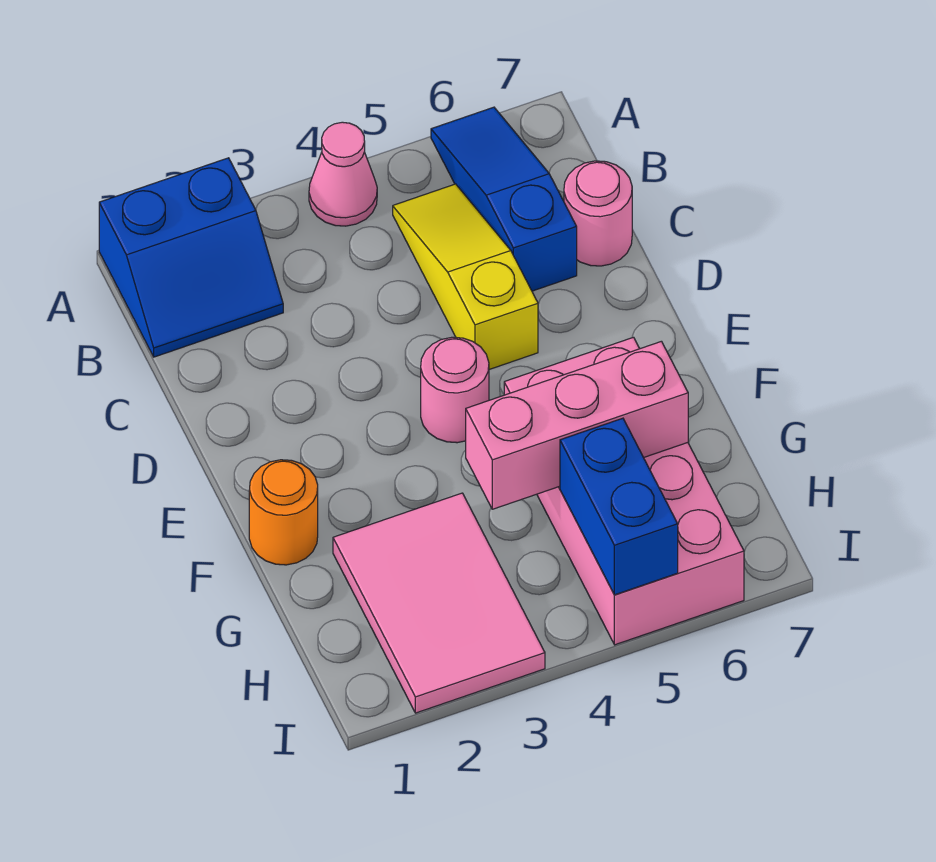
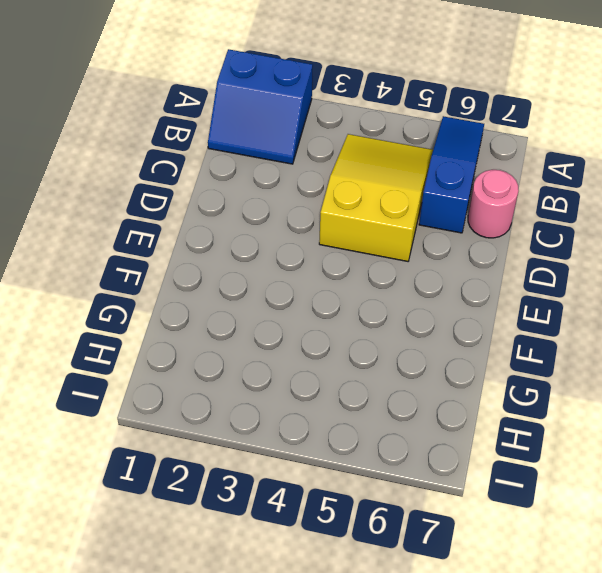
yellow slope B4:D5 level 1 top D -> yellow slope B5:D5 level 1 top D
none -> pink cone A4 level 1
none -> pink round brick E4 level 1

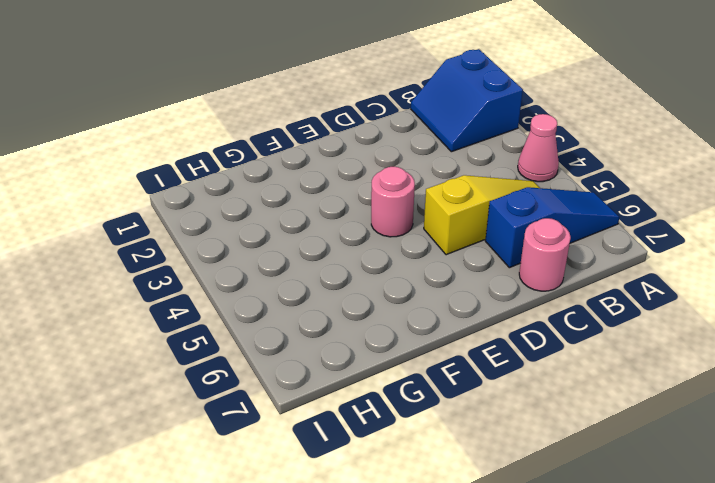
none -> orange round brick F1 level 1
none -> pink brick F5:I6 level 1

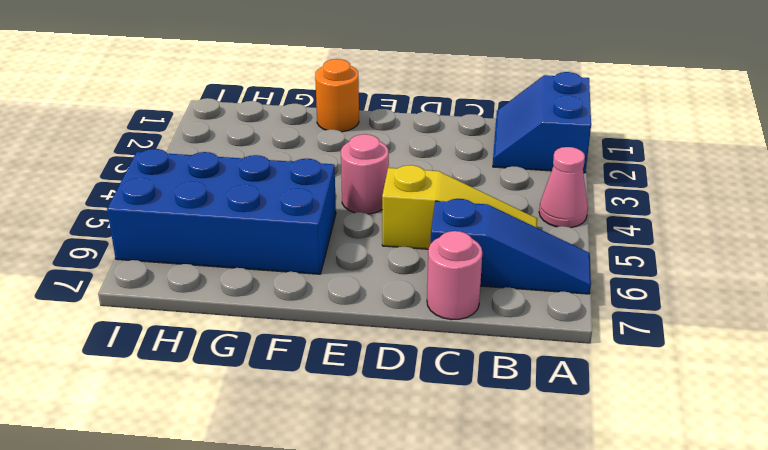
blue brick F5:I6 level 1 -> pink brick F5:I6 level 1
none -> pink tile G2:I3 level 1
none -> pink brick G4:G6 level 2

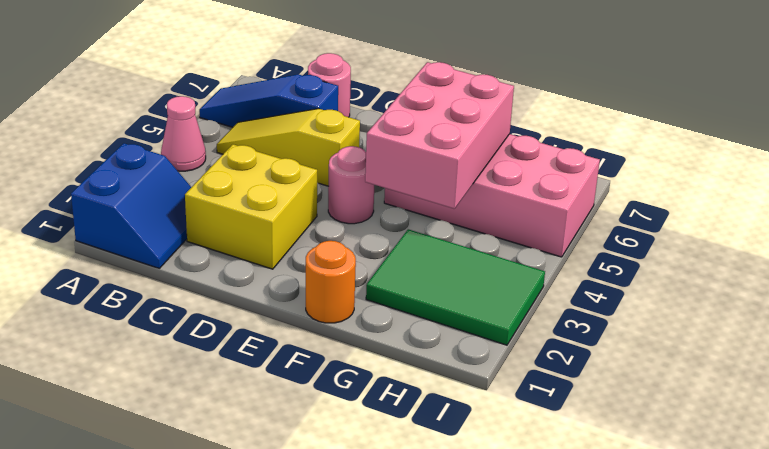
yellow brick C2:D3 level 1 -> none
pink brick F4:G6 level 2 -> pink brick G4:G6 level 2
green tile G2:I3 level 1 -> pink tile G2:I3 level 1
none -> blue brick H5:I5 level 2

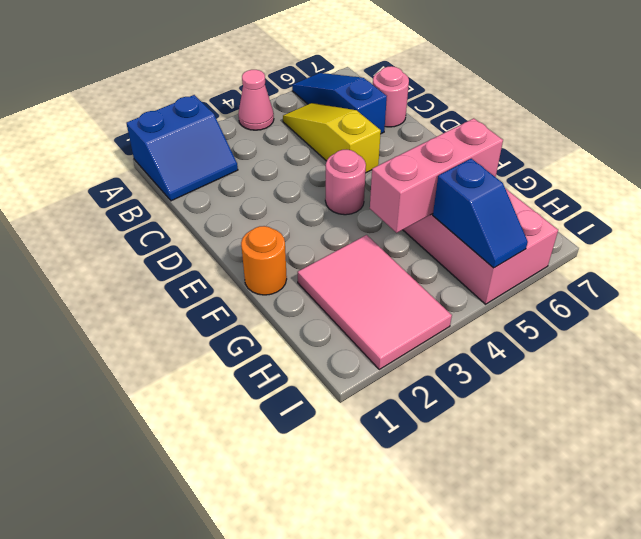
blue slope H5:I5 level 2 top H -> blue brick H5:I5 level 2

